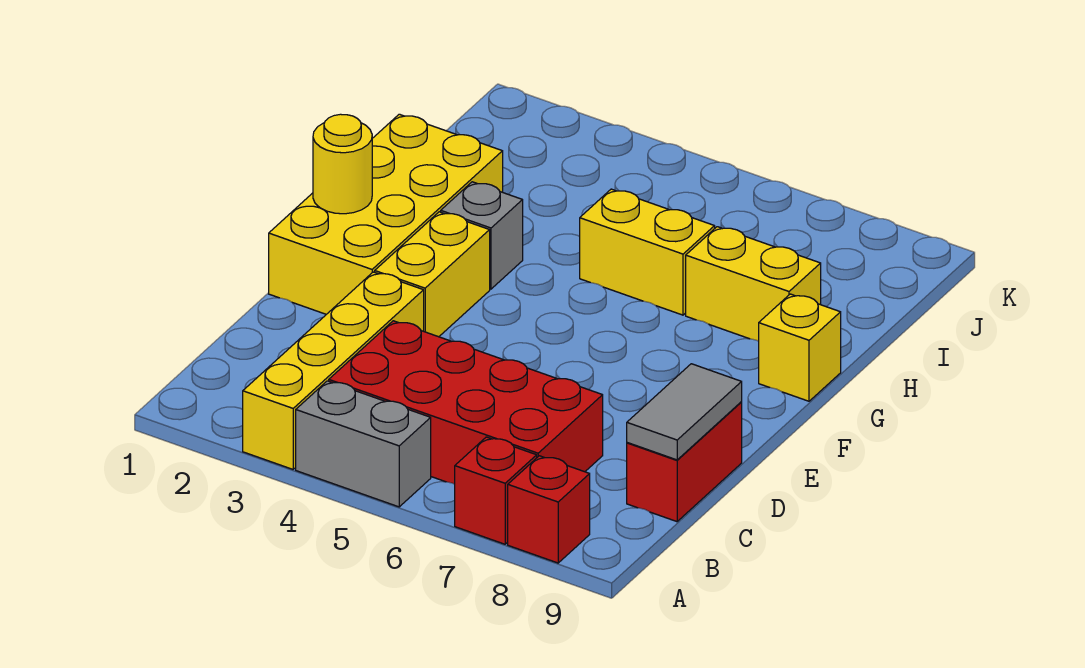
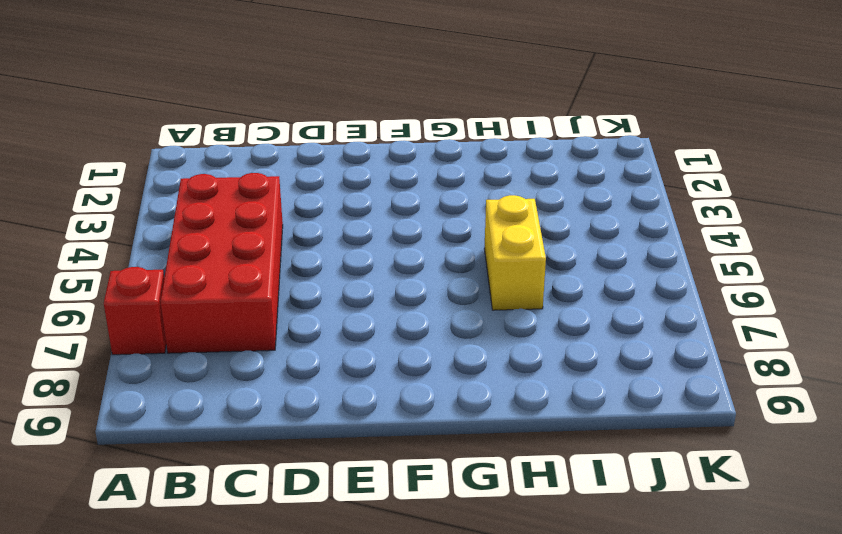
none -> yellow brick A3:D3 level 1
none -> grey brick A4:A5 level 1
none -> red brick A8 level 1

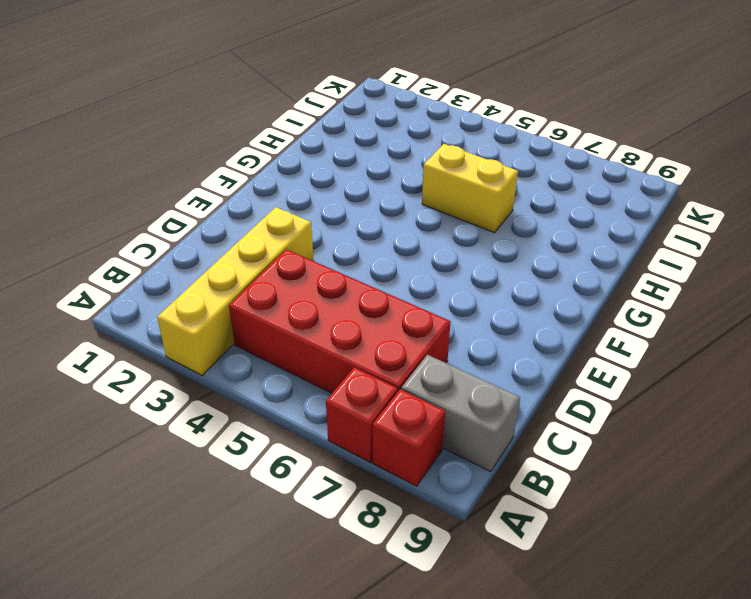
grey brick B8:B9 level 1 -> grey brick A4:A5 level 1
none -> red brick C9:D9 level 1
none -> yellow brick E1:H2 level 1
none -> yellow brick E3:F3 level 1

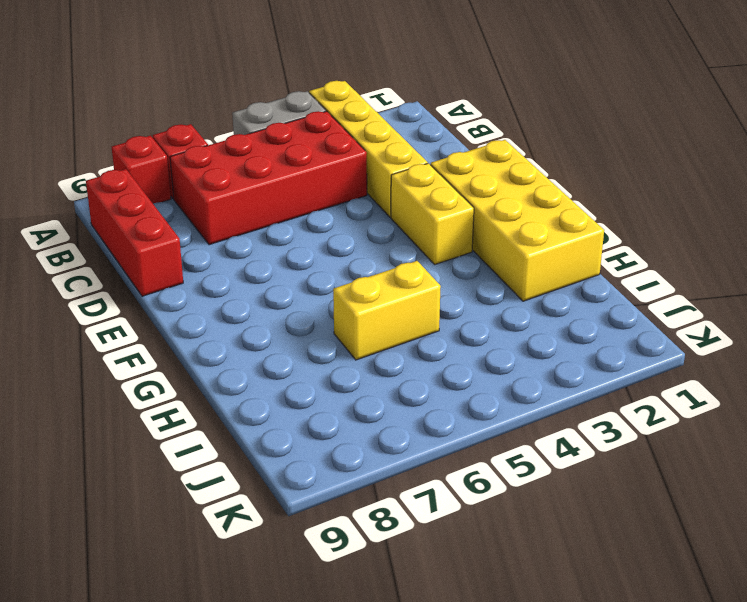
red brick B9:D9 level 1 -> red brick C9:D9 level 1
none -> grey brick G3 level 1
none -> yellow brick G9 level 1
none -> yellow brick H7:H8 level 1

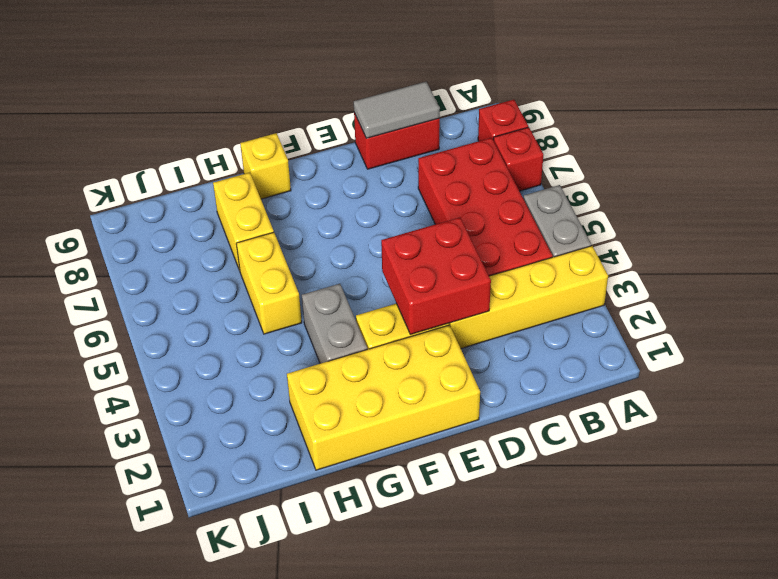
red brick D3:E4 level 2 -> none
grey brick G3:G4 level 1 -> grey brick G3 level 1
none -> yellow round brick F1 level 2

